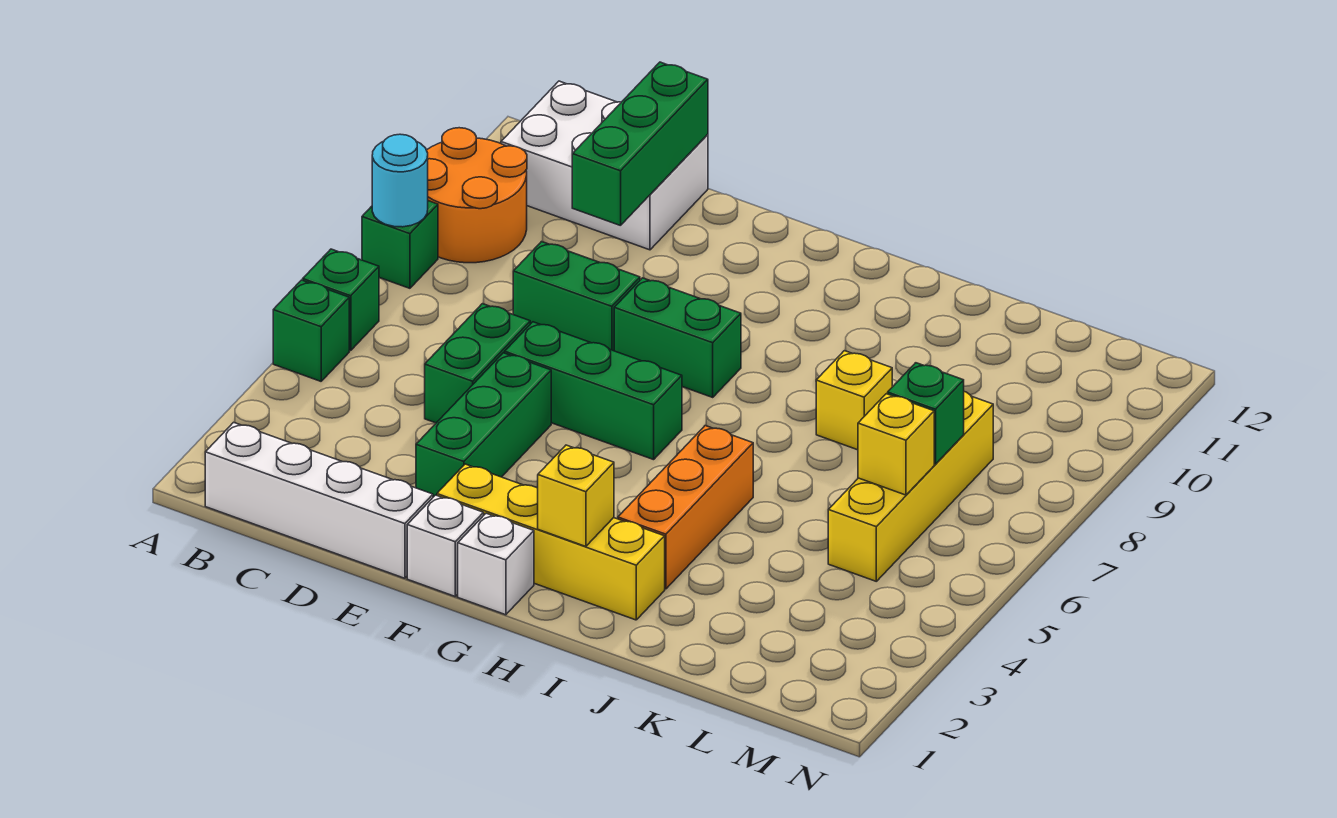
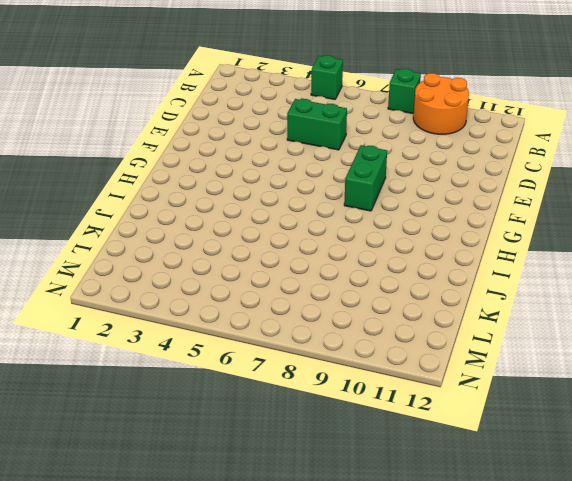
none -> green brick A6 level 1
none -> white brick B1:E1 level 1
none -> white brick B11:D12 level 1

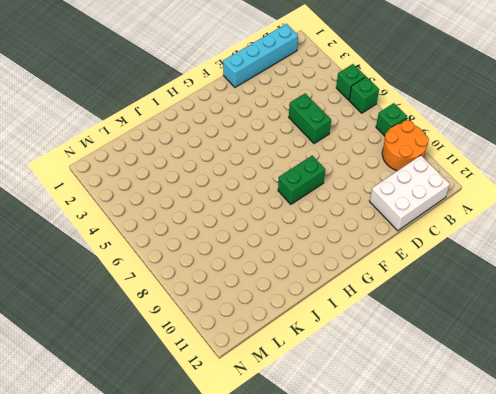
cyan brick B1:E1 level 1 -> white brick B1:E1 level 1
none -> green brick D8:E8 level 1
none -> green brick E3:E5 level 1
none -> green brick E6:G6 level 1

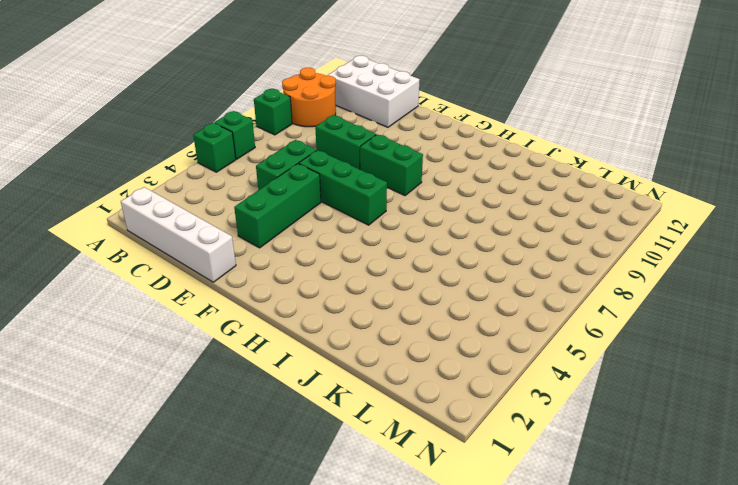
none -> white brick F1 level 1
none -> yellow brick F2:I2 level 1
none -> white brick G1 level 1

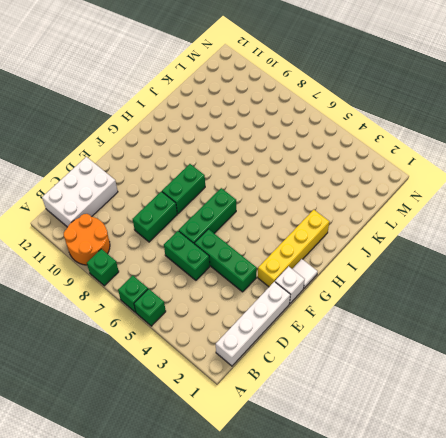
white tile G1 level 1 -> white brick G1 level 1
none -> orange brick I3:I5 level 1
none -> yellow brick J8 level 1
none -> yellow brick L5:L8 level 1

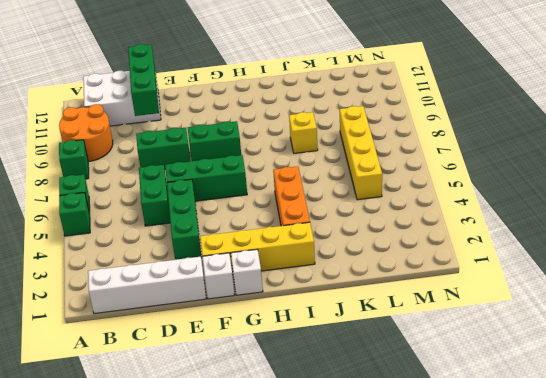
none -> cyan round brick A8 level 2
none -> yellow brick H2 level 2
none -> yellow brick L6 level 2

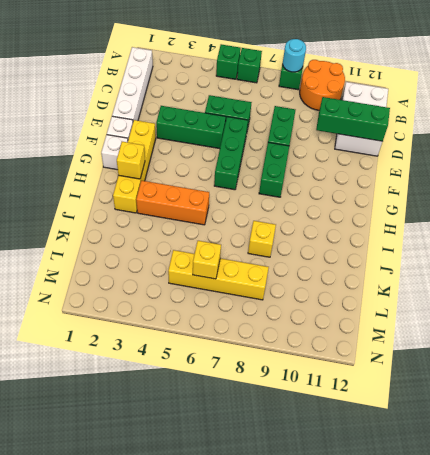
none -> green brick L7 level 2

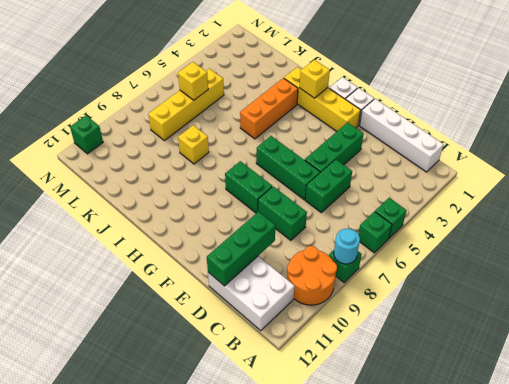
green brick N11 level 1 -> green brick L7 level 2

